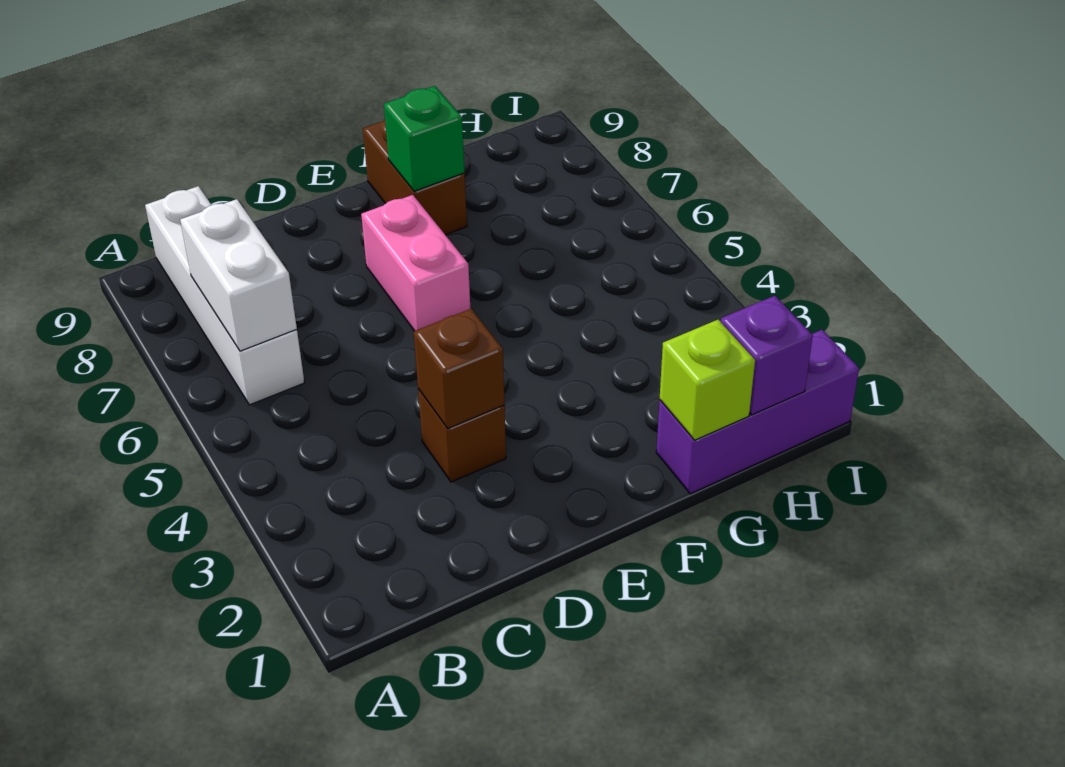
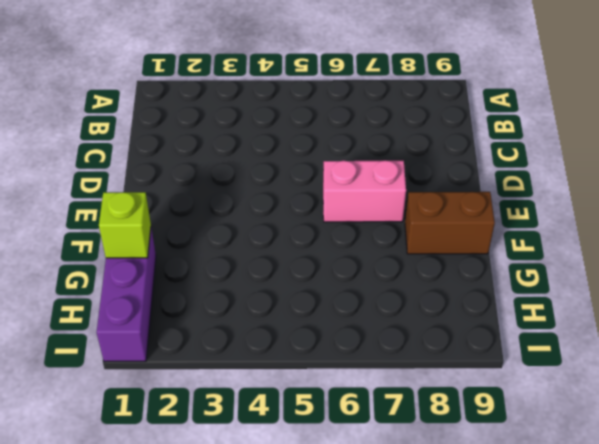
none -> white brick B6:B9 level 1
none -> brown brick D3 level 1

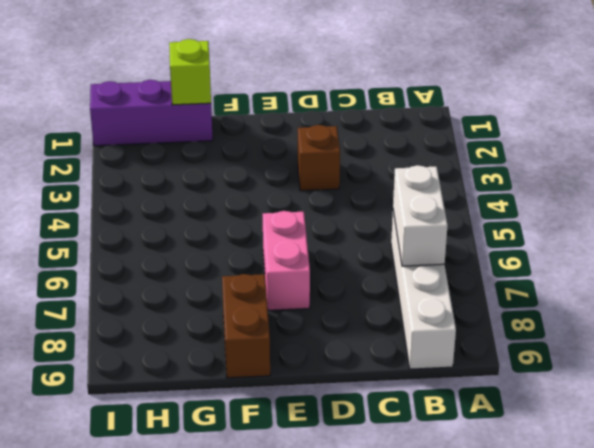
none -> brown brick D3 level 2
none -> green brick F8 level 2

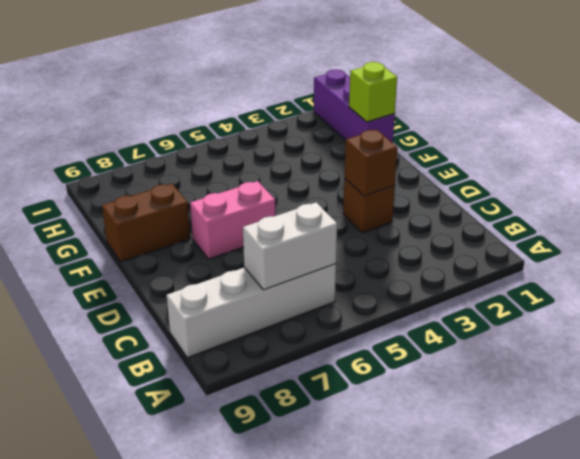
none -> green brick F8 level 2
none -> purple brick H1 level 2

